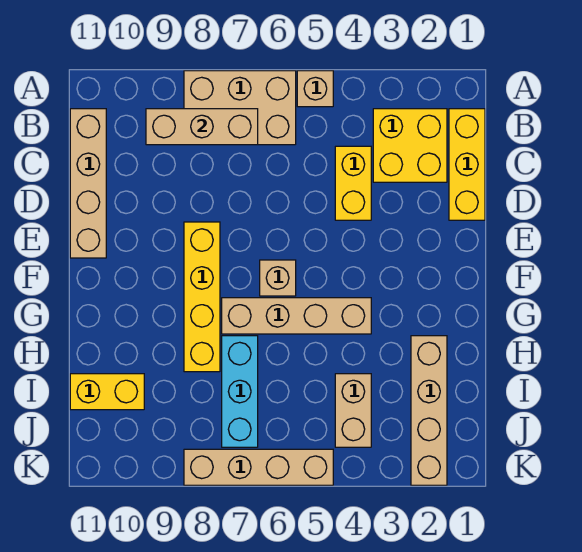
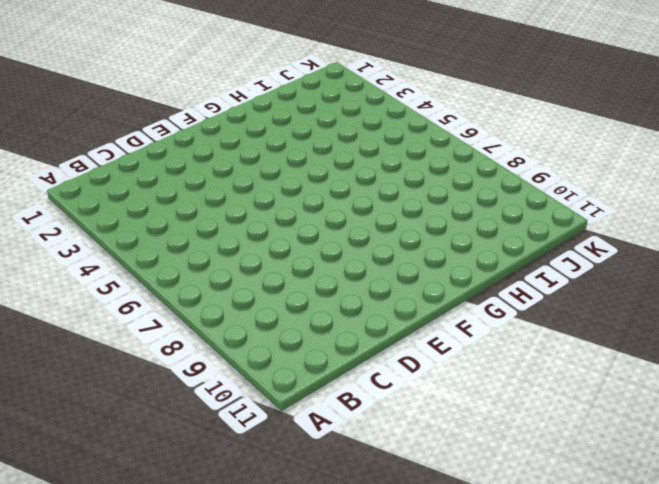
none -> tan brick A5 level 1
none -> tan brick A6:B8 level 1
none -> yellow brick B1:D1 level 1

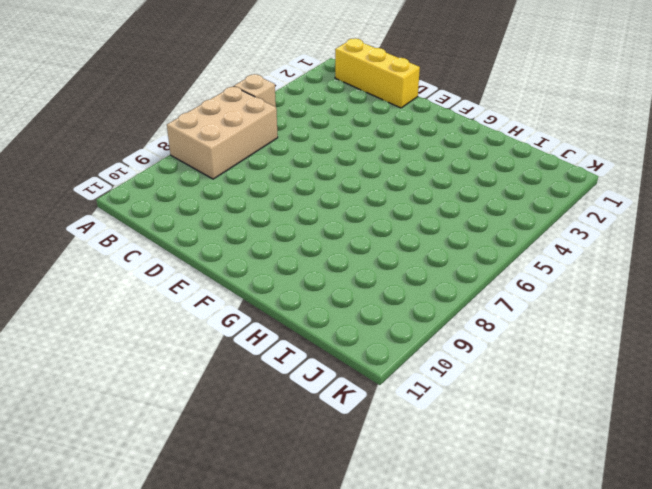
none -> yellow brick B2:C3 level 1
none -> tan brick B11:E11 level 1
none -> yellow brick C4:D4 level 1

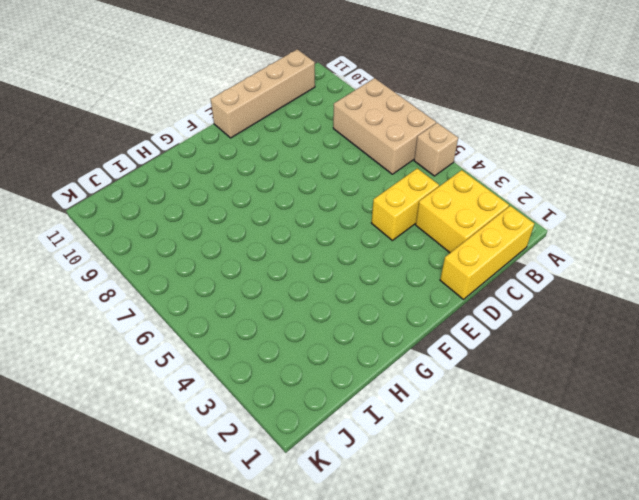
none -> yellow brick E8:H8 level 1
none -> tan brick F6 level 1
none -> tan brick G4:G7 level 1

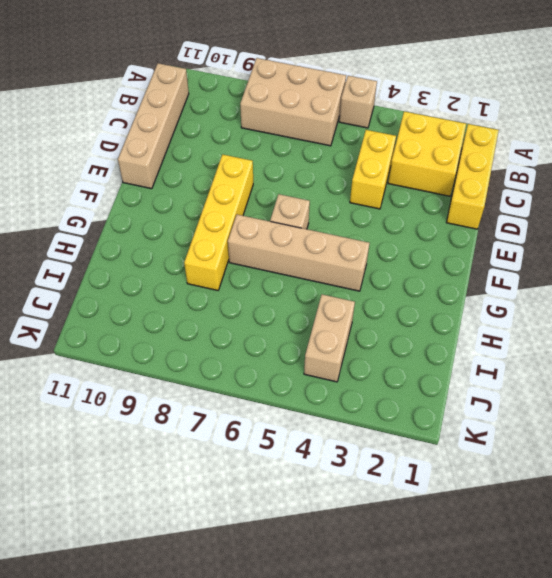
none -> tan brick H2:K2 level 1
none -> cyan brick H7:J7 level 1
none -> yellow brick I10:I11 level 1

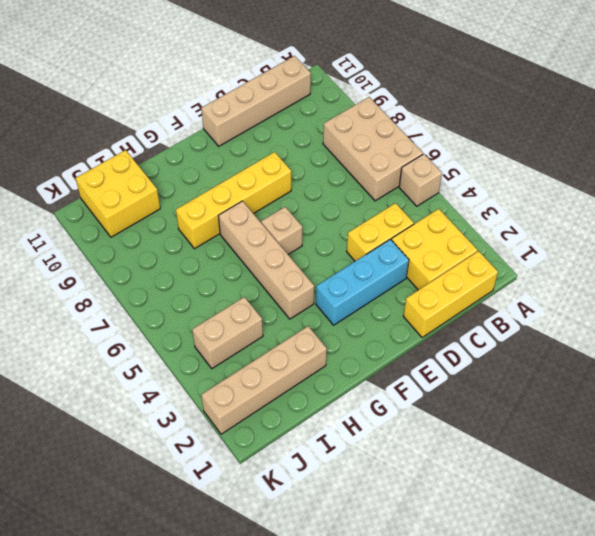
cyan brick D3:F3 level 1 -> cyan brick H7:J7 level 1
yellow brick I10:J11 level 1 -> yellow brick I10:I11 level 1
none -> tan brick K5:K8 level 1
none -> tan brick B7:B9 level 2

